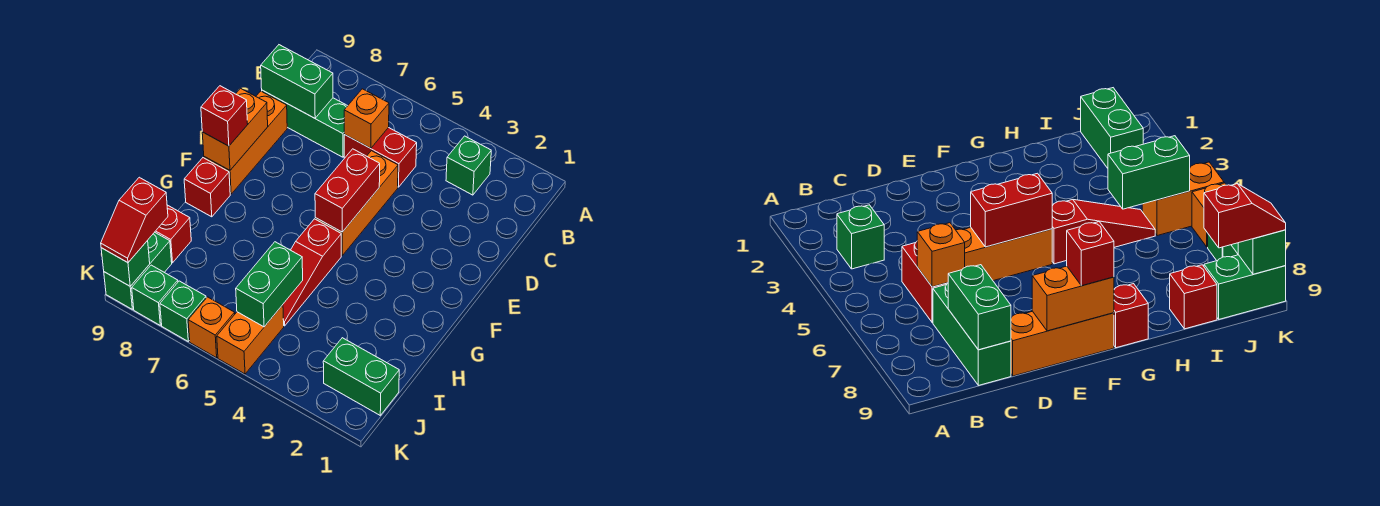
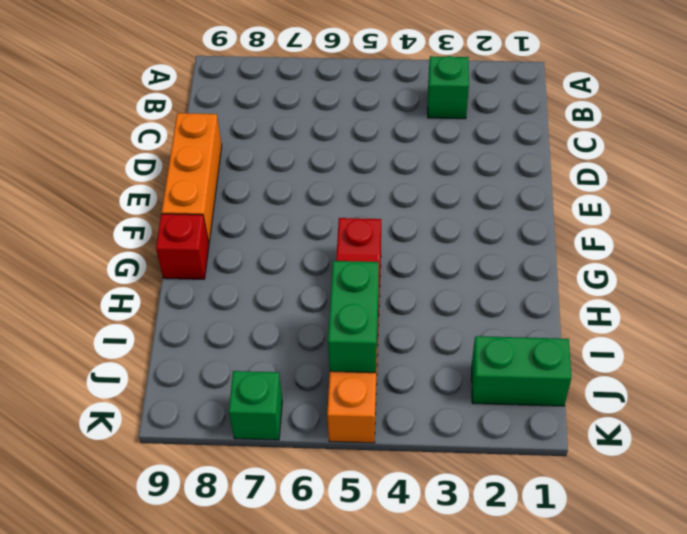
none -> red brick C5:C6 level 1
none -> green brick C7:C9 level 1
none -> orange brick D5:F5 level 1

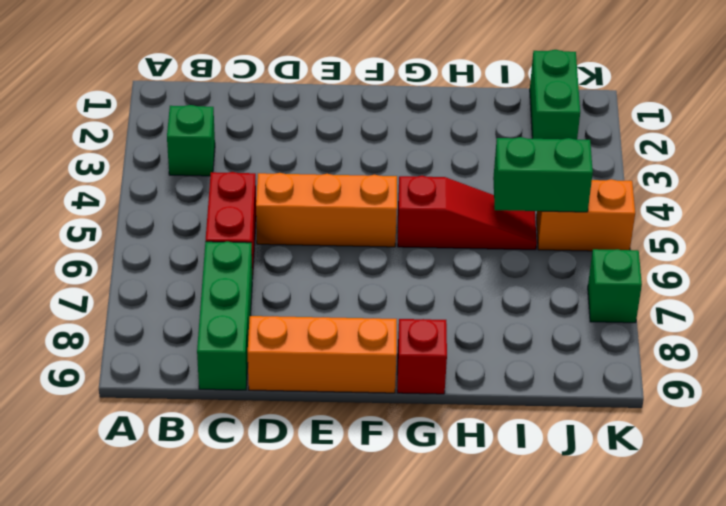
none -> red brick I9 level 1
none -> green brick J9:K9 level 1
none -> orange brick K6 level 1

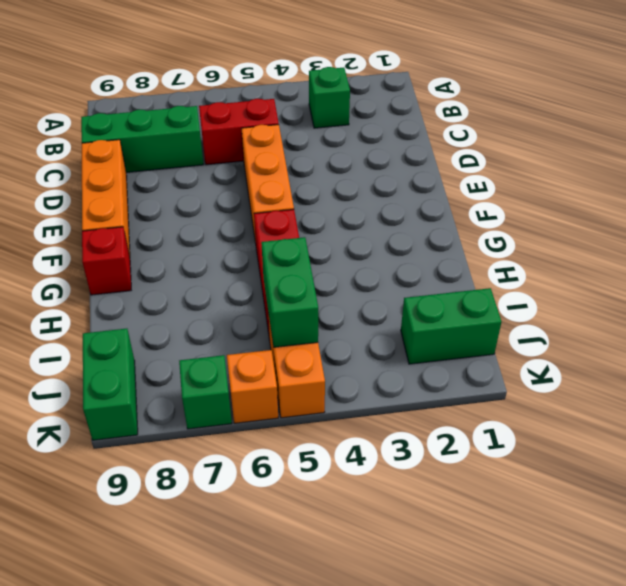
none -> red brick I9 level 1
none -> green brick K8 level 1
none -> orange brick C6 level 2

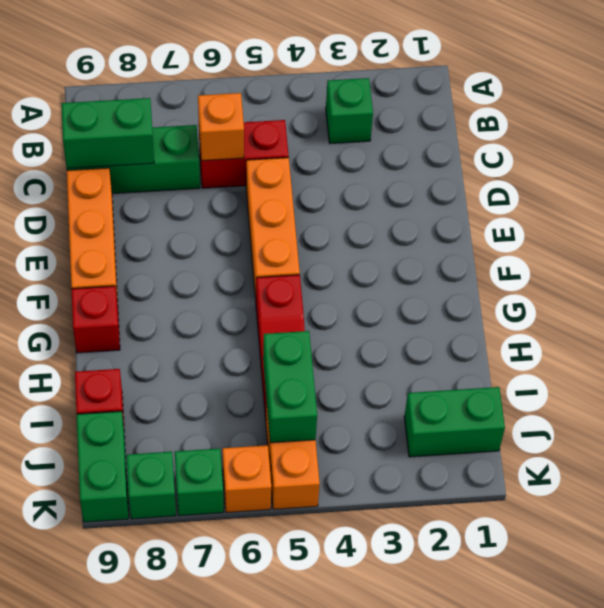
none -> red brick E5:F5 level 2
none -> orange brick E9:F9 level 2
none -> green brick K9 level 2

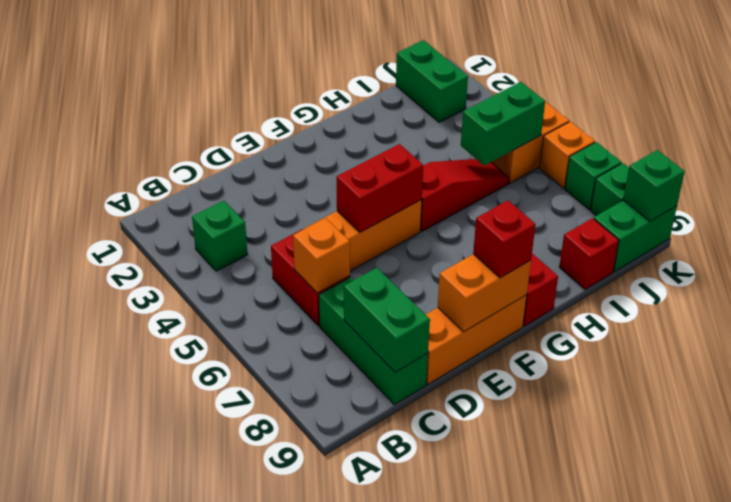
none -> red slope J9:K9 level 3 top J

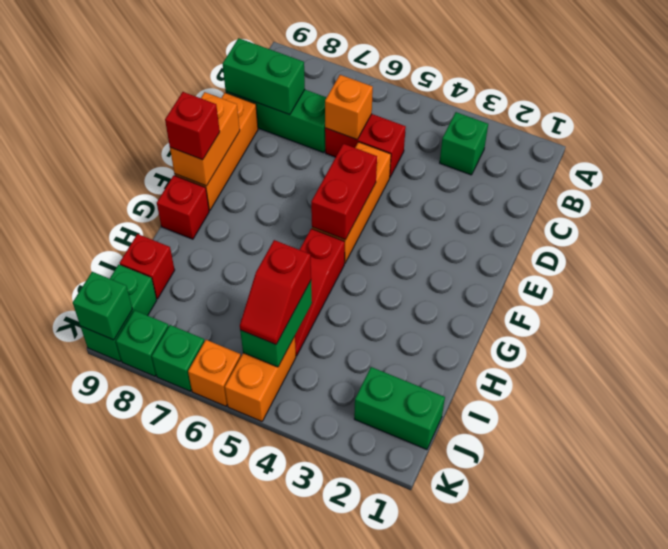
red slope I5:J5 level 3 top I -> red slope J9:K9 level 3 top J

